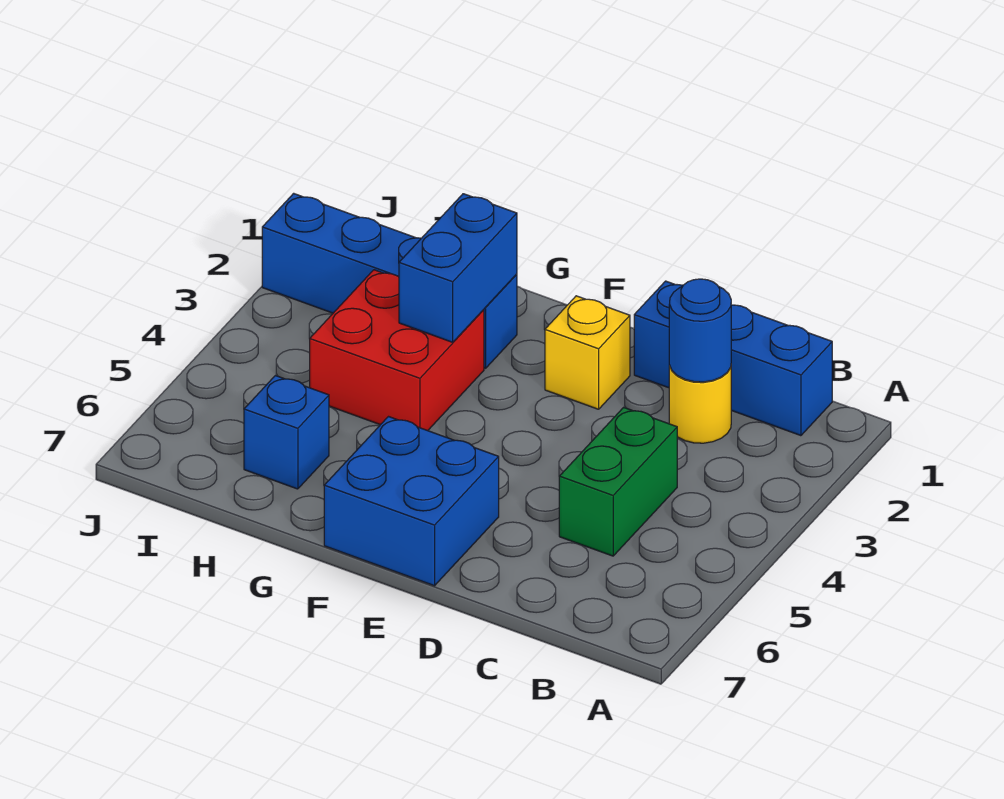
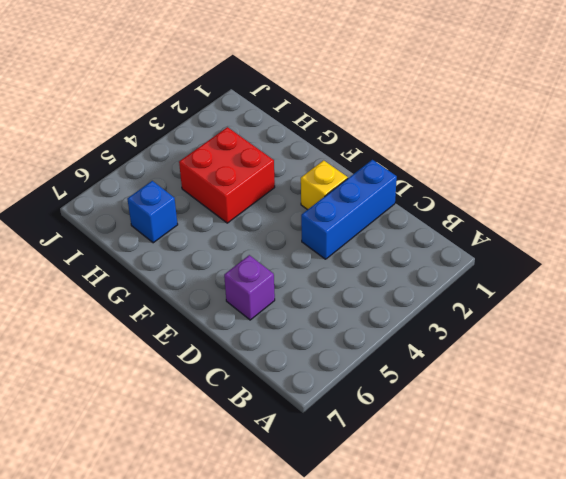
blue brick D1:D3 level 1 -> blue brick B1:D1 level 1
purple brick D6 level 1 -> none
none -> yellow round brick C2 level 1
none -> green brick C4:C5 level 1

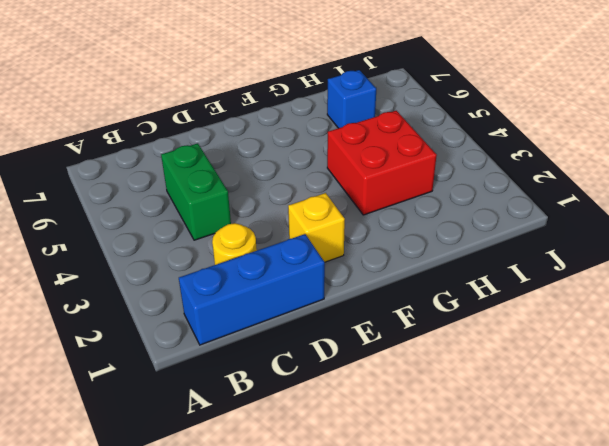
none -> blue brick E6:F7 level 1
none -> blue brick G2:J2 level 1

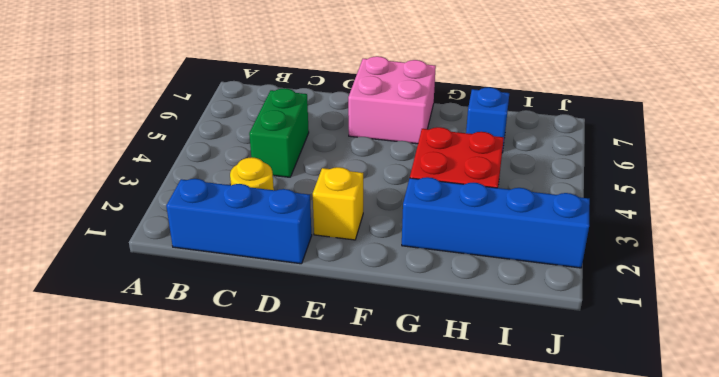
pink brick E6:F7 level 1 -> blue brick E6:F7 level 1
none -> blue round brick C2 level 2
none -> blue brick G2:G3 level 2

